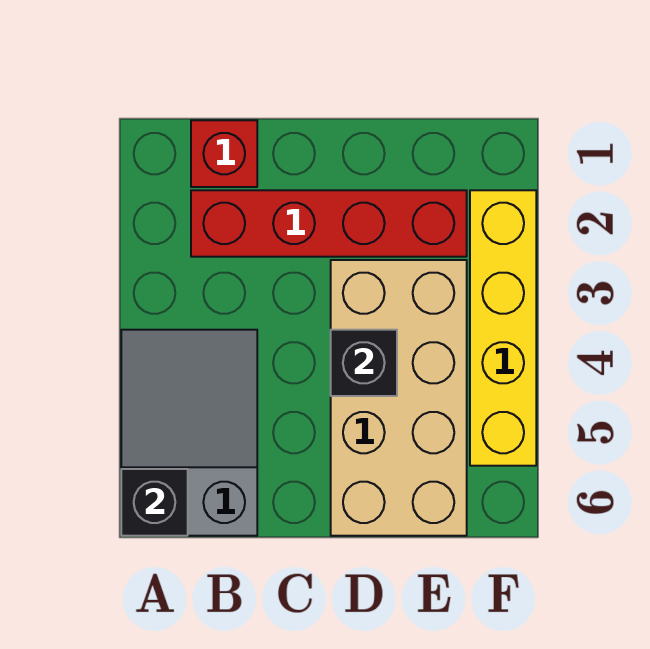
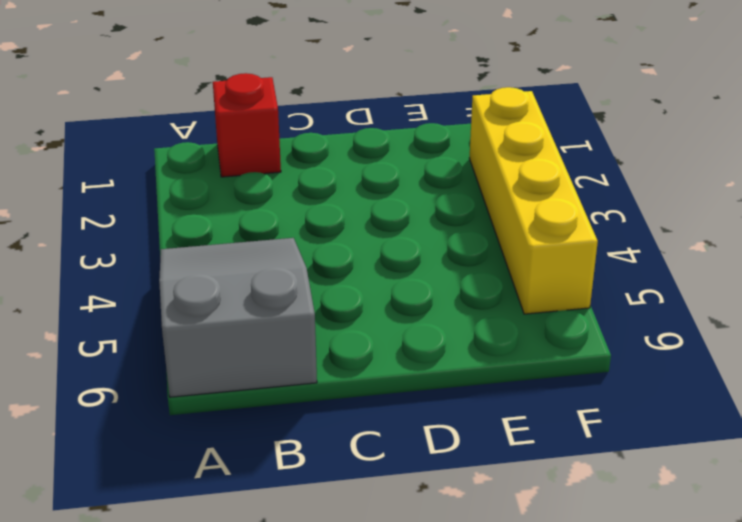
none -> red brick B2:E2 level 1
none -> tan brick D3:E6 level 1

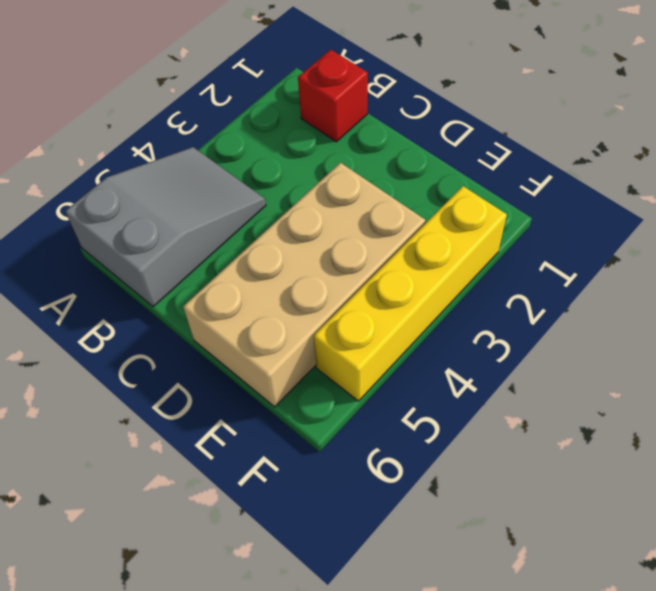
none -> red brick B2:E2 level 1
none -> black brick A6 level 2

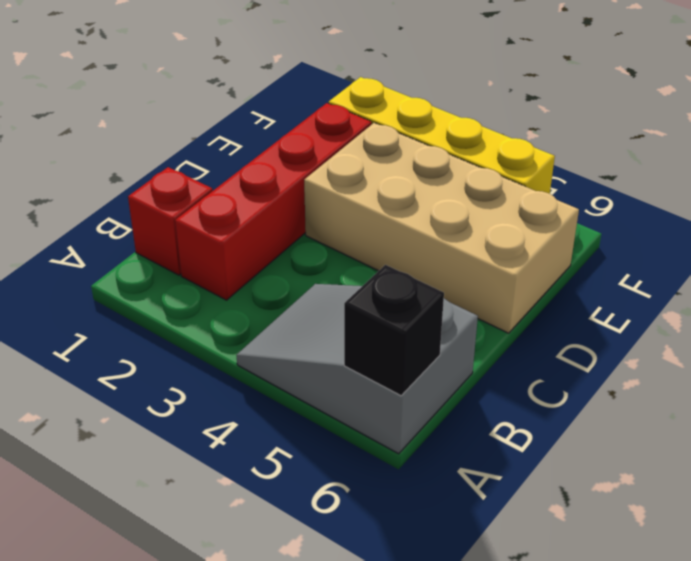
none -> black brick D4 level 2

